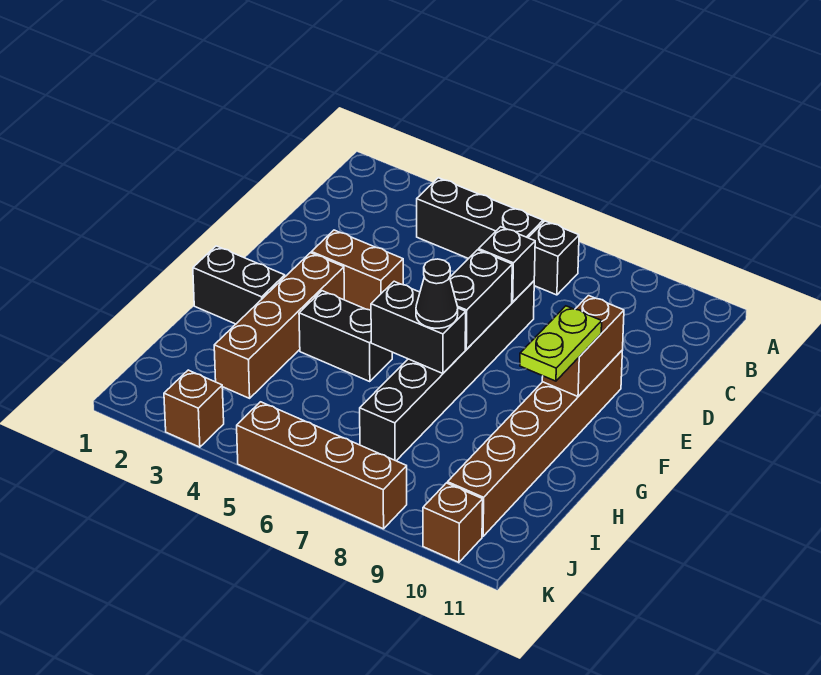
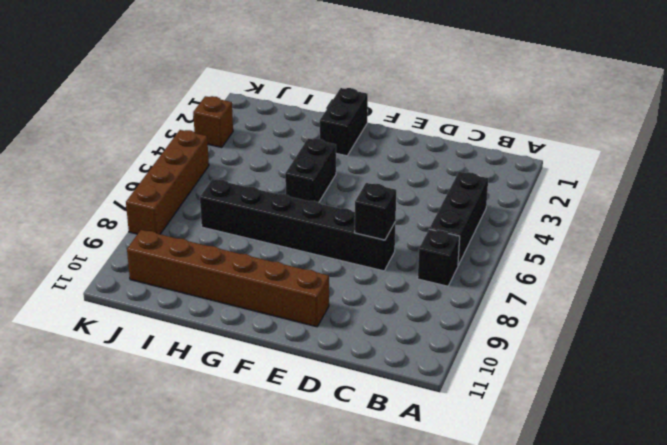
none -> brown brick E3:E4 level 1
none -> brown brick F3:I3 level 1
none -> brown brick K10 level 1

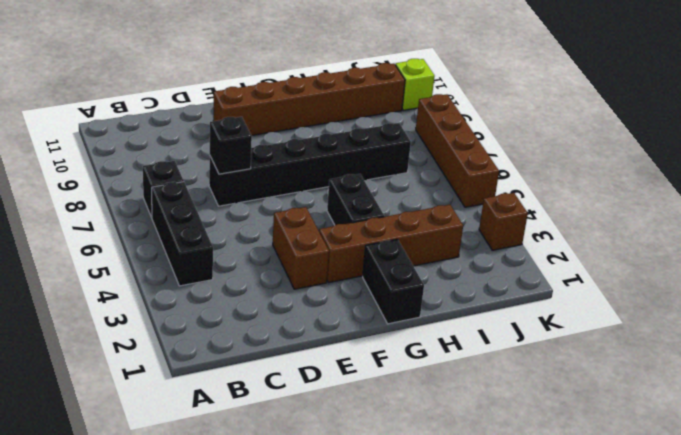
lime brick K10 level 1 -> brown brick K10 level 1
none -> black brick E7:F7 level 2
none -> brown brick E10:F10 level 2
none -> black brick G6:G7 level 2

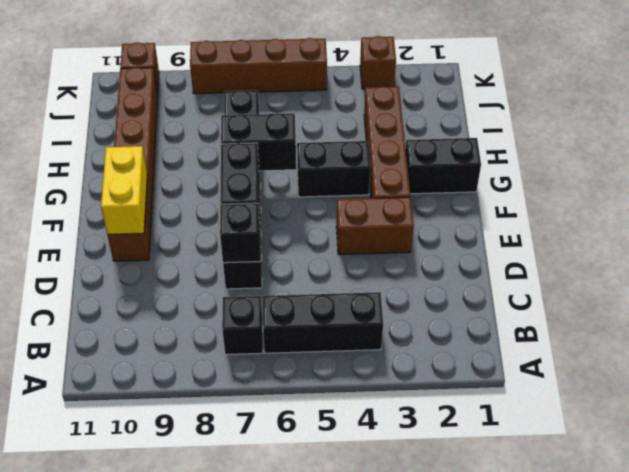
yellow brick E10:F10 level 2 -> brown brick E10:F10 level 2
none -> lime plate F10:G10 level 3
none -> black cone G7 level 3

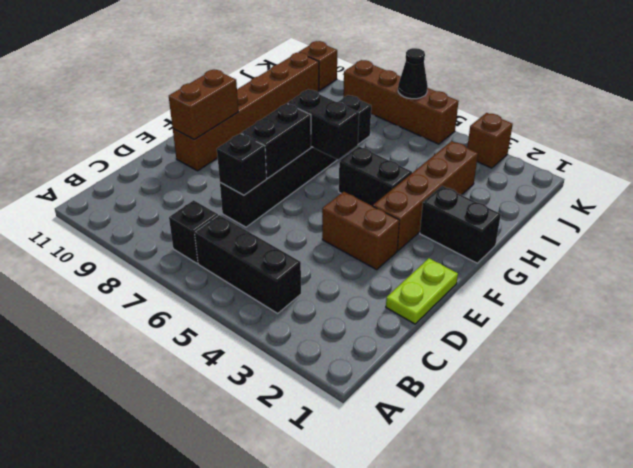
lime plate D1:E1 level 1 -> lime plate F10:G10 level 3
black cone K6 level 2 -> black cone G7 level 3

